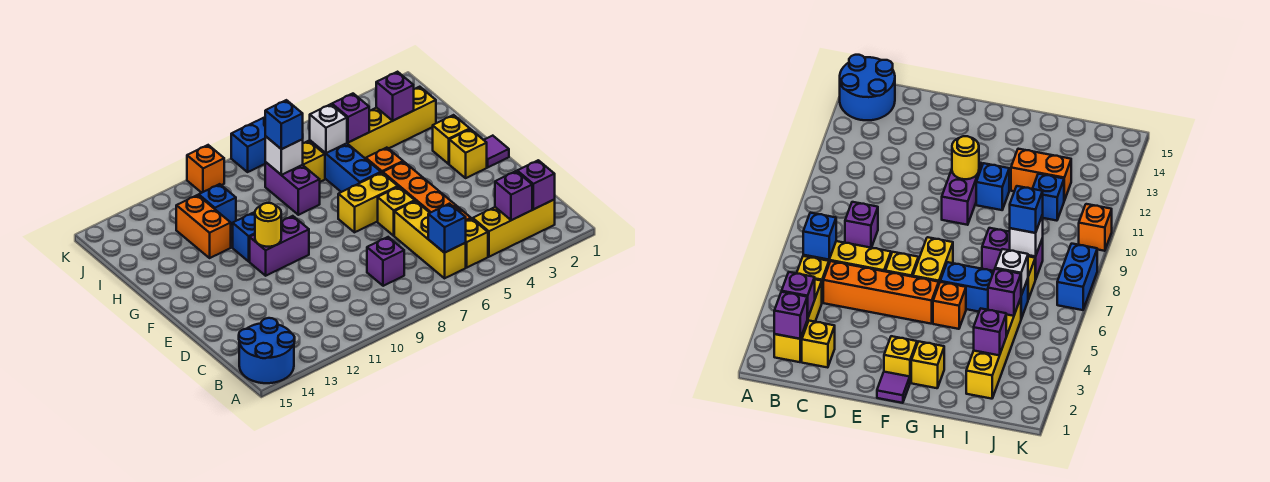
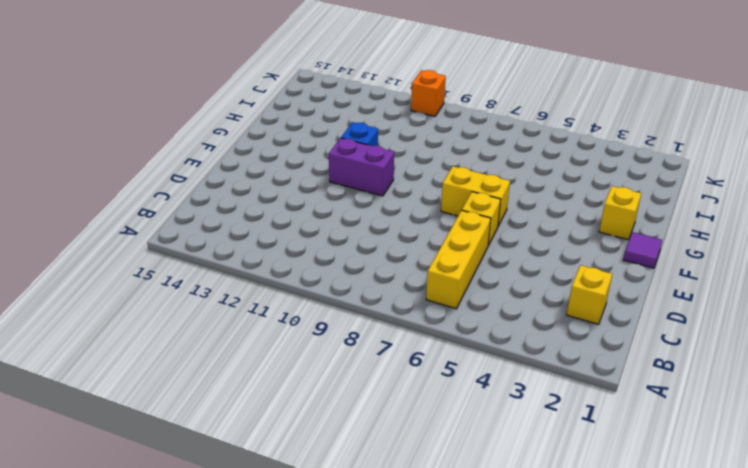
none -> blue round brick A14:B15 level 1
none -> yellow brick B2:B4 level 1
none -> yellow brick B5 level 1
none -> orange brick C5:F5 level 1

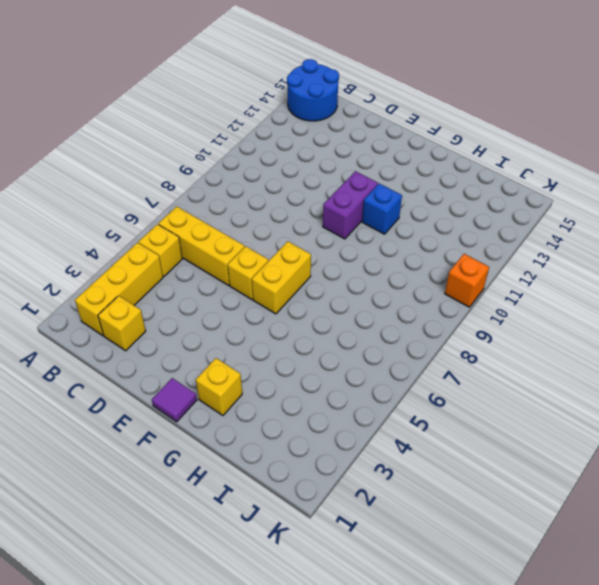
none -> orange brick C5:F5 level 1
none -> purple brick C8 level 1
none -> yellow brick F2 level 1
none -> orange brick G5 level 1

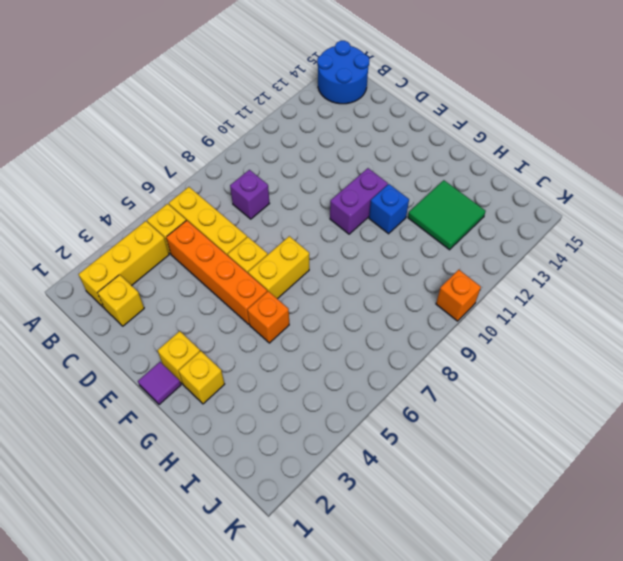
green tile H12:I13 level 1 -> orange brick H12:I12 level 1
none -> blue brick G6:I6 level 1
none -> purple brick H8:I8 level 1
none -> yellow brick I2:I5 level 1
none -> yellow brick I7 level 1

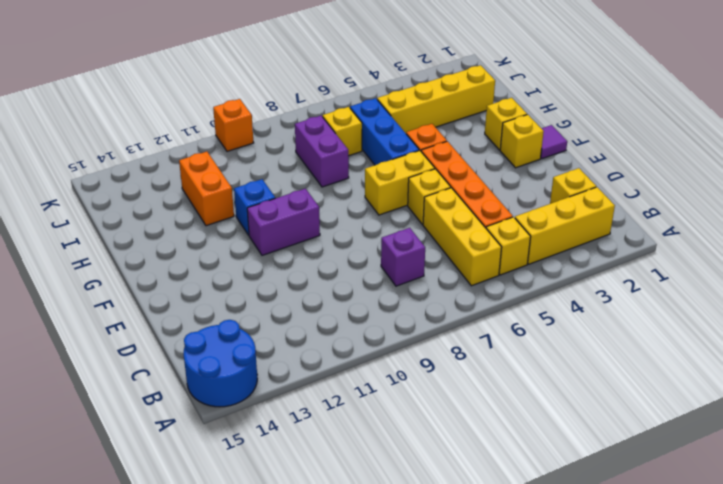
none -> blue brick I11 level 1
none -> blue brick K7:K8 level 1
none -> purple brick B2 level 2
none -> purple brick B3 level 2

